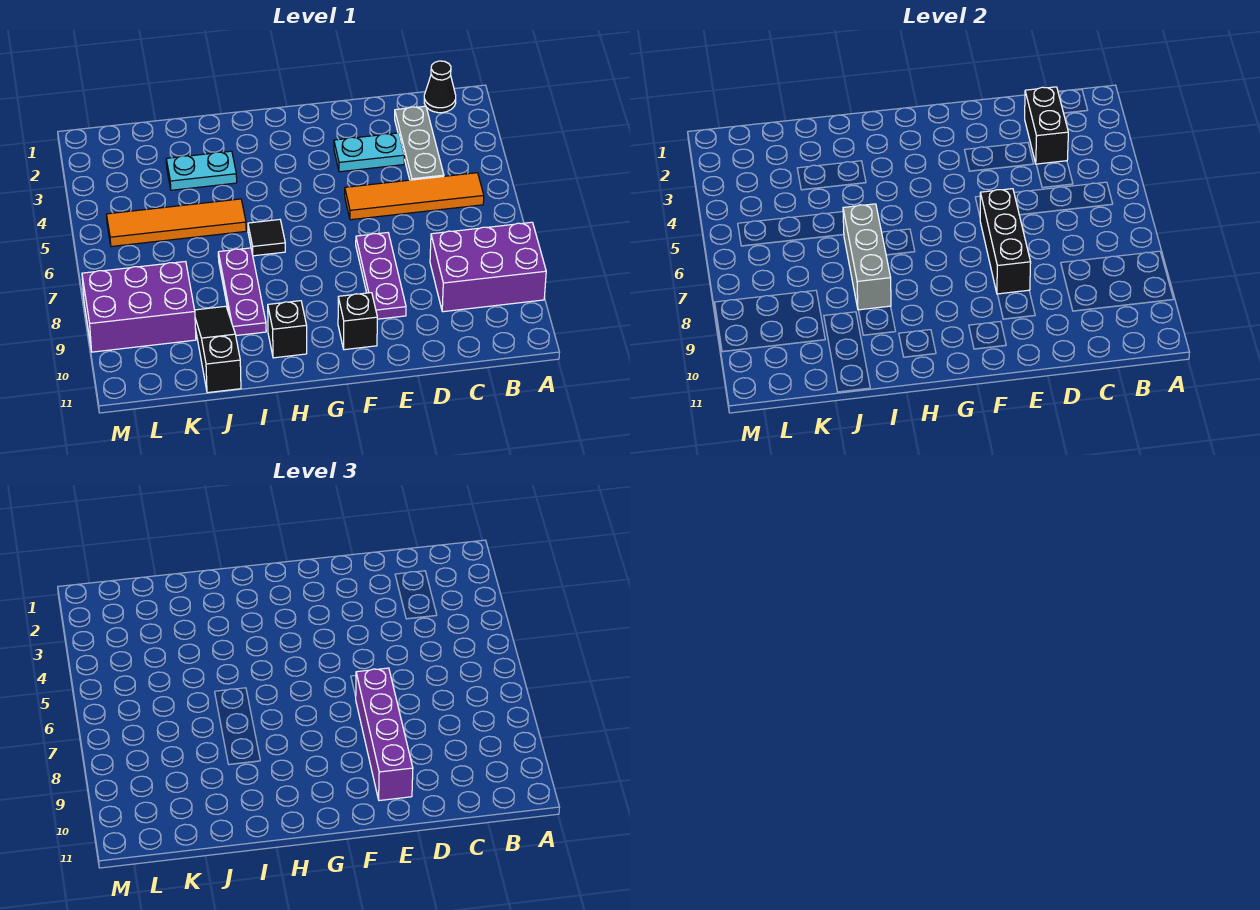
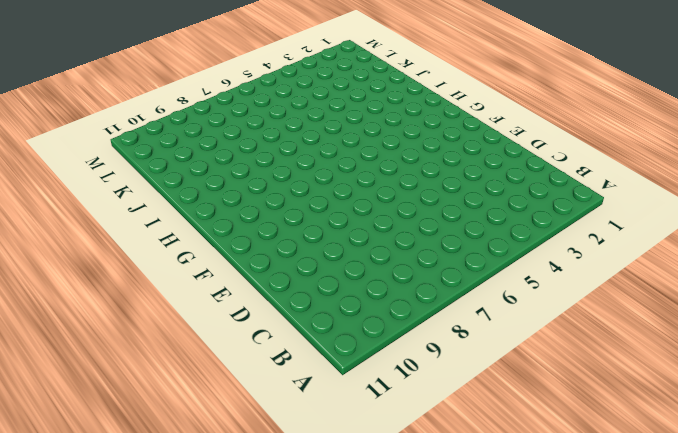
none -> purple brick A8:C9 level 1
none -> black cone B1 level 1
none -> orange tile B5:E5 level 1

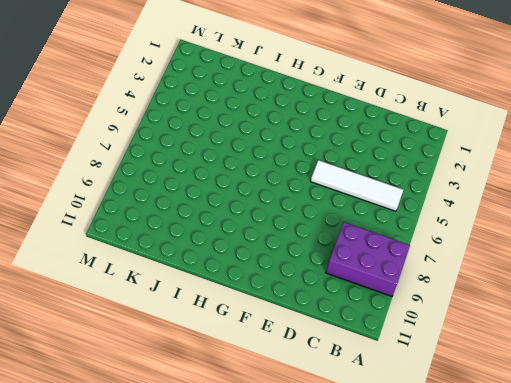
white tile B5:E5 level 1 -> orange tile B5:E5 level 1
none -> black cone B1 level 1
none -> grey plate C2:C4 level 1
none -> cyan plate D3:E3 level 1

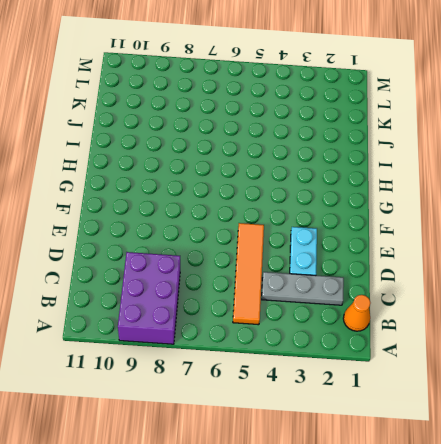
orange cone B1 level 1 -> black cone B1 level 1
none -> purple plate E7:E9 level 1
none -> black brick F10 level 1
none -> black tile H6 level 1

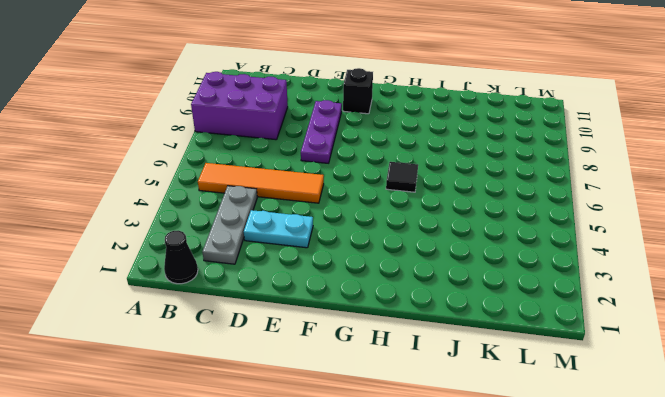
none -> black brick H10 level 1
none -> cyan plate I3:J3 level 1
none -> orange tile I5:L5 level 1

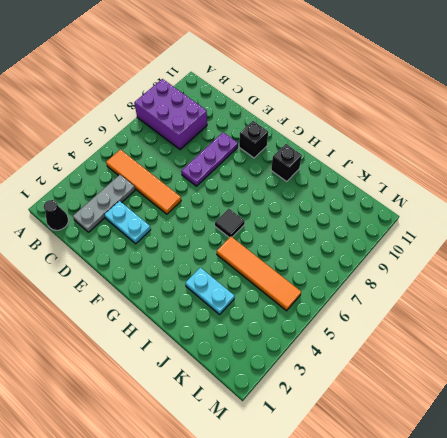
none -> purple plate I7:I9 level 1
none -> black slope J9:J11 level 1 top 11
none -> purple brick K8:M9 level 1

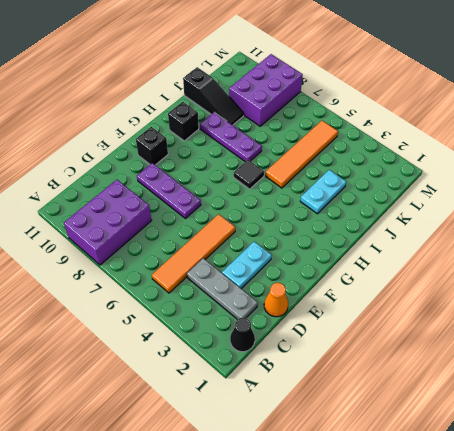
orange cone D1 level 1 -> none
none -> black brick C2:C3 level 2
none -> black brick E6:E8 level 2
none -> grey brick I6:I8 level 2

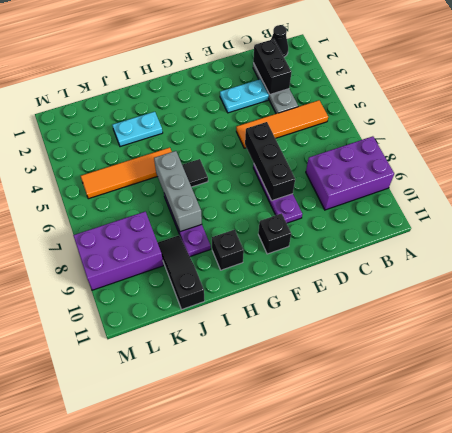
none -> purple brick E7:E10 level 3

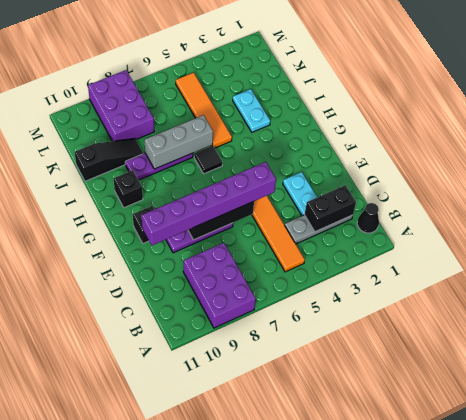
purple brick E5:E10 level 3 -> purple brick E7:E10 level 3

